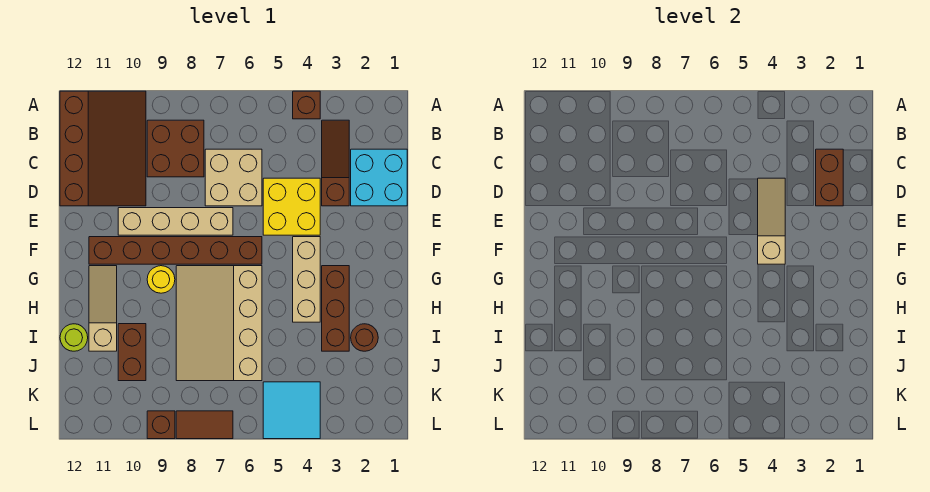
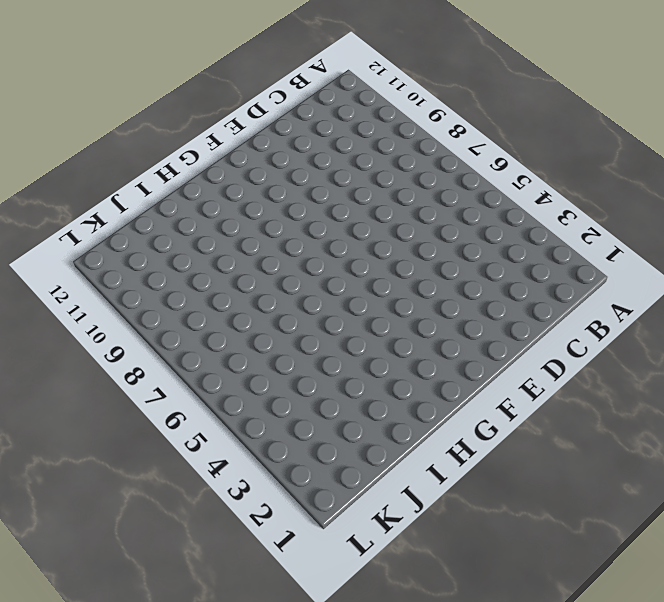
none -> brown brick A4 level 1
none -> brown slope A10:D12 level 1 top 12
none -> brown slope B3:D3 level 1 top D

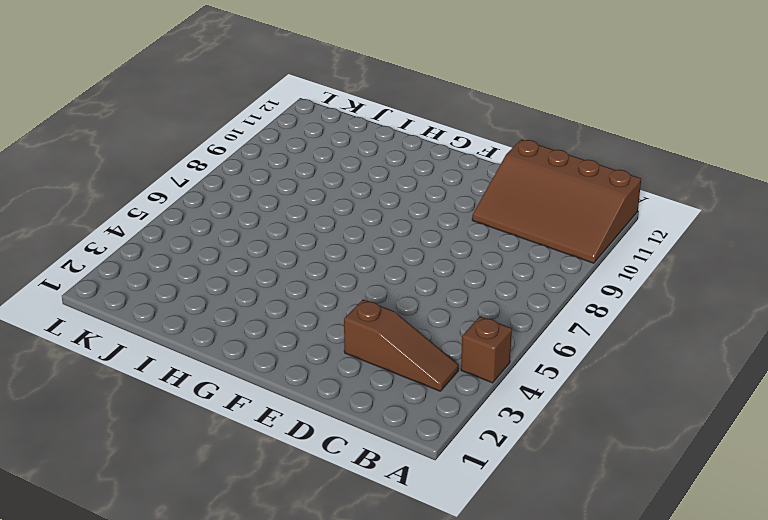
none -> brown brick B8:C9 level 1
none -> cyan brick C1:D2 level 1
none -> tan brick C6:D7 level 1

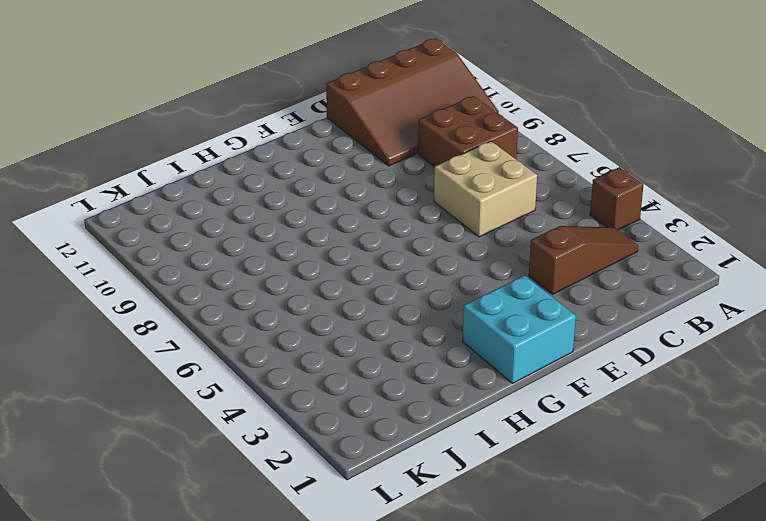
cyan brick F1:G2 level 1 -> cyan brick C1:D2 level 1
none -> yellow brick D4:E5 level 1
none -> tan brick E7:E10 level 1
none -> tan brick F4:H4 level 1

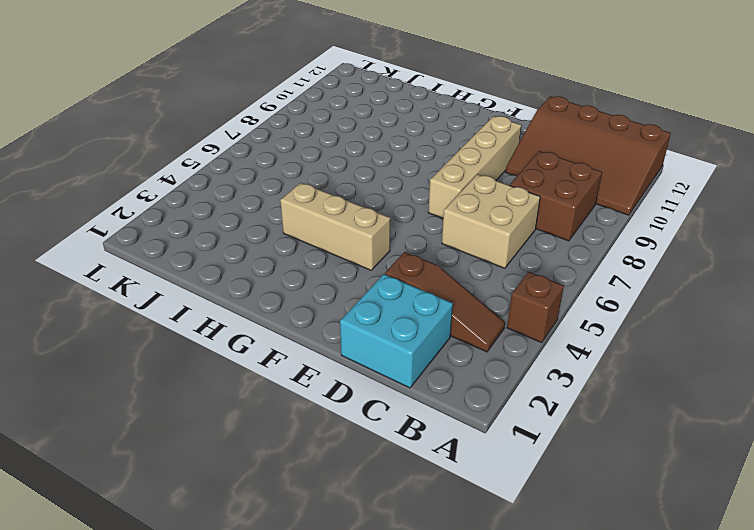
none -> yellow brick D4:E5 level 1
none -> brown brick F6:F11 level 1
none -> brown brick G3:I3 level 1

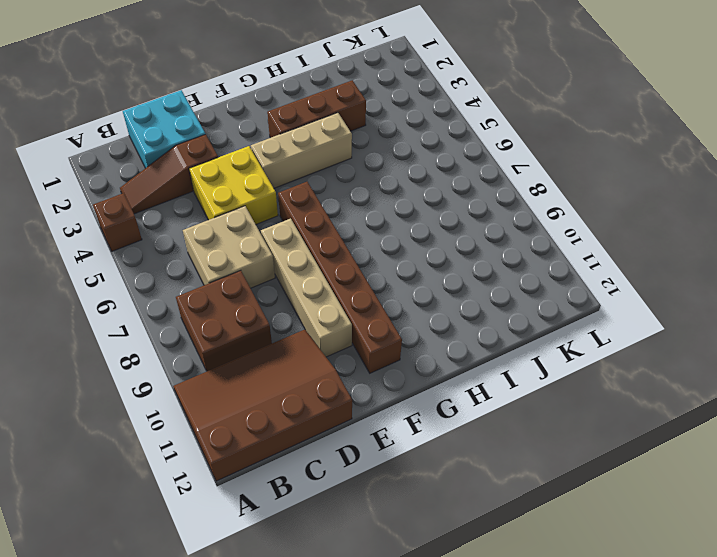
none -> tan slope G6:J8 level 1 top 6
none -> yellow round brick G9 level 1
none -> tan slope G11:I11 level 1 top I

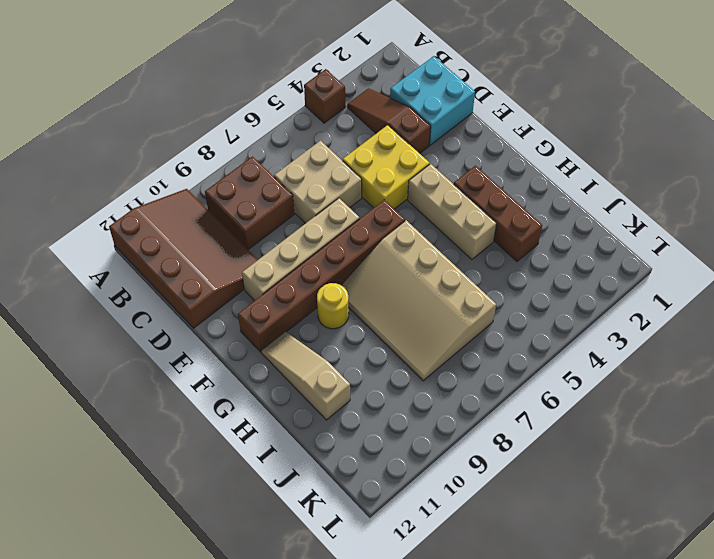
none -> brown round brick I2 level 1
none -> brown brick I10:J10 level 1
none -> lime round brick I12 level 1

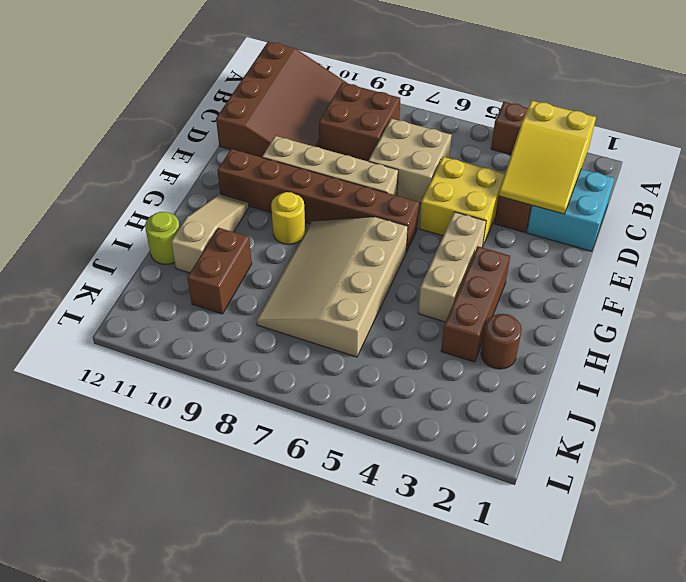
yellow slope B2:D3 level 2 top B -> brown brick C2:D2 level 2
none -> cyan tile K4:L5 level 1
none -> brown tile L7:L8 level 1
none -> brown brick L9 level 1

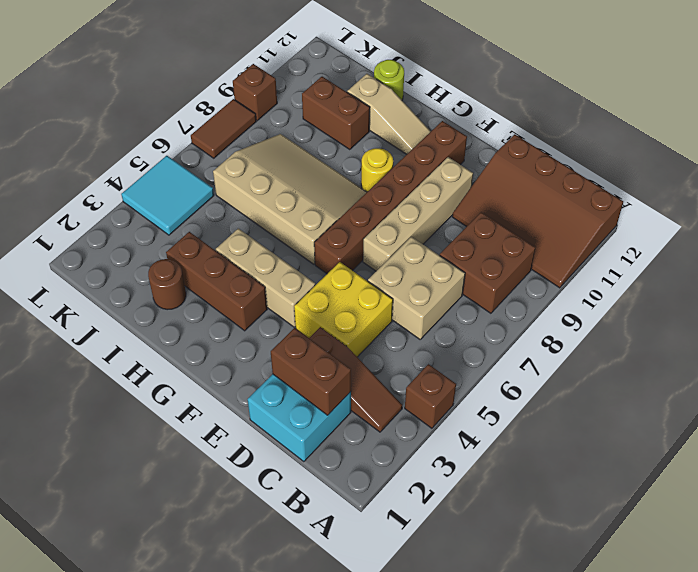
none -> tan slope D4:F4 level 2 top F

